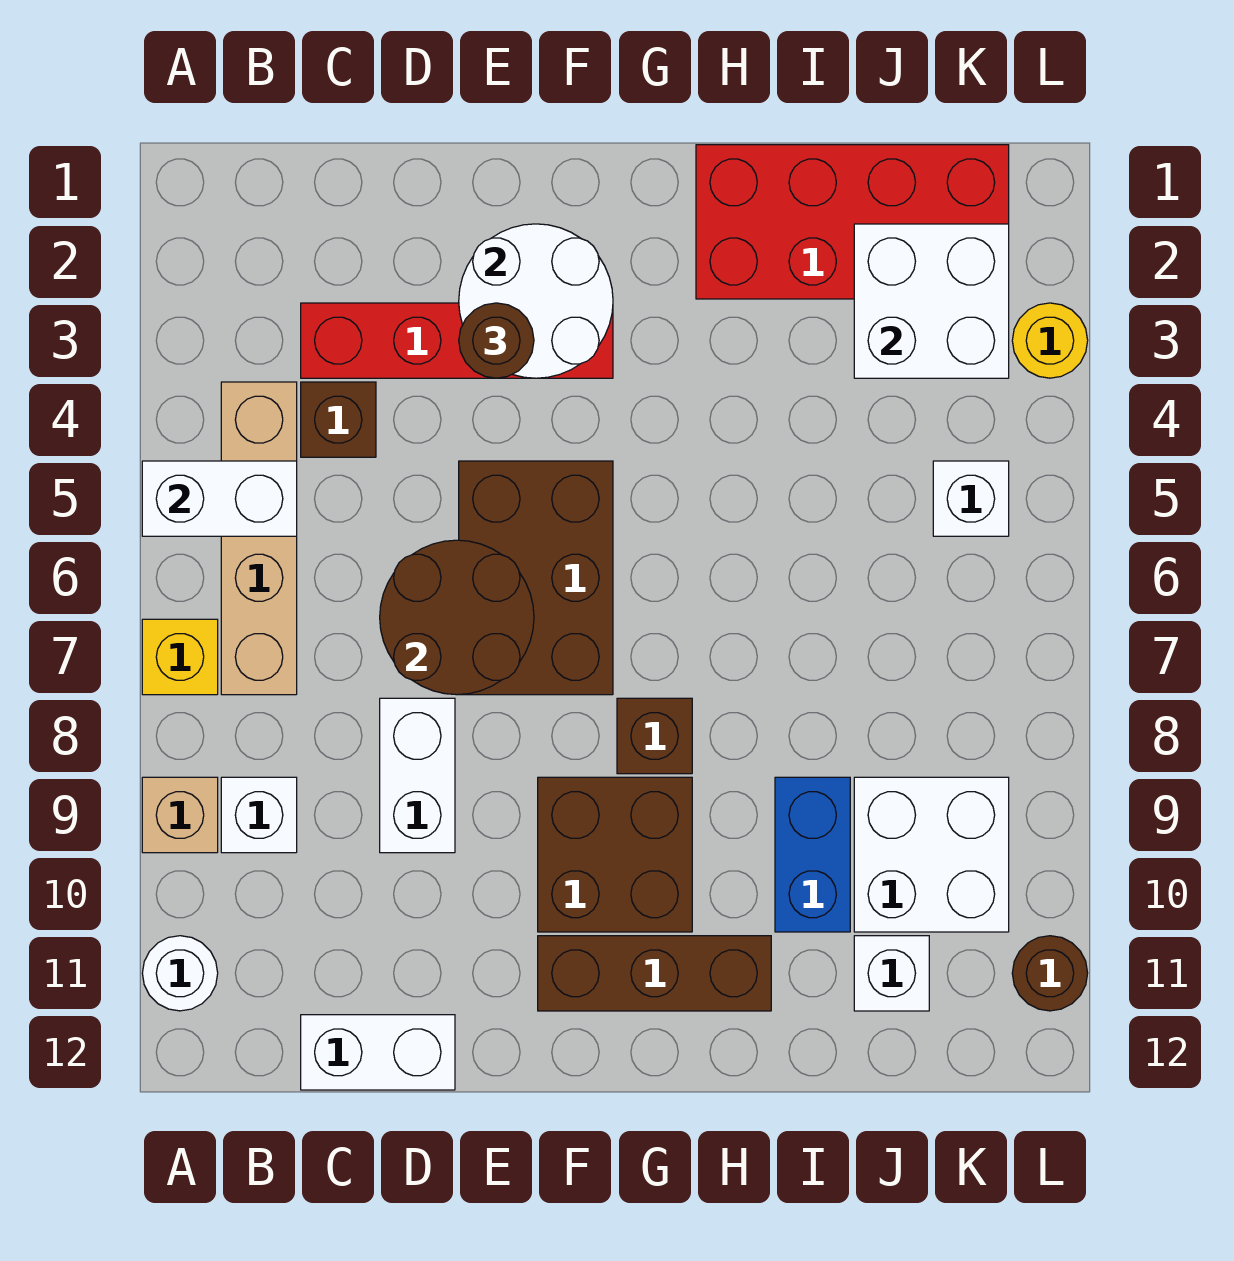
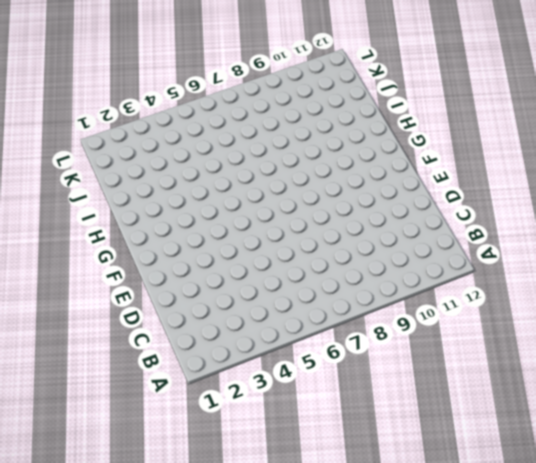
none -> yellow brick A7 level 1
none -> tan brick A9 level 1
none -> white round brick A11 level 1

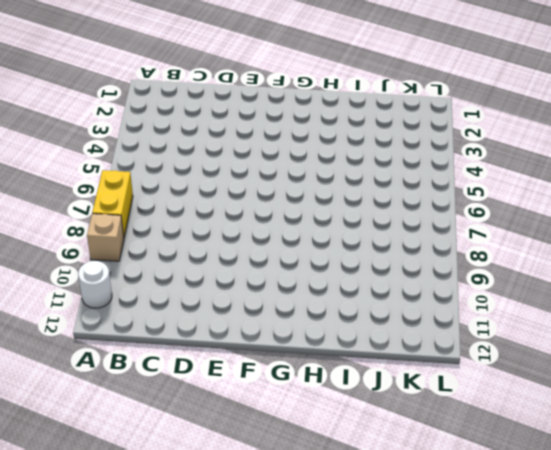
yellow brick A7:A8 level 1 -> yellow brick A7 level 1
none -> tan brick B4:B7 level 1
none -> white brick B9 level 1
none -> red brick C3:F3 level 1

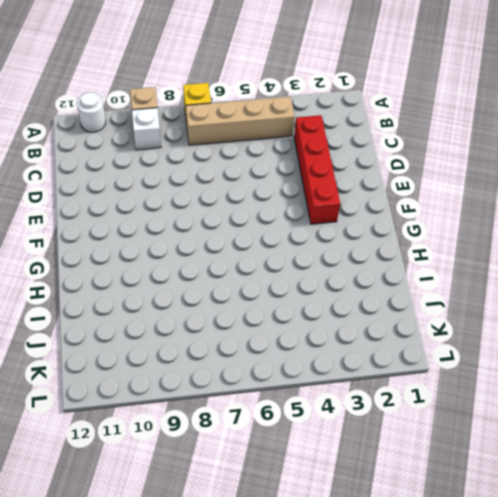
none -> brown brick C4 level 1
none -> white brick C12:D12 level 1
none -> white brick D8:D9 level 1

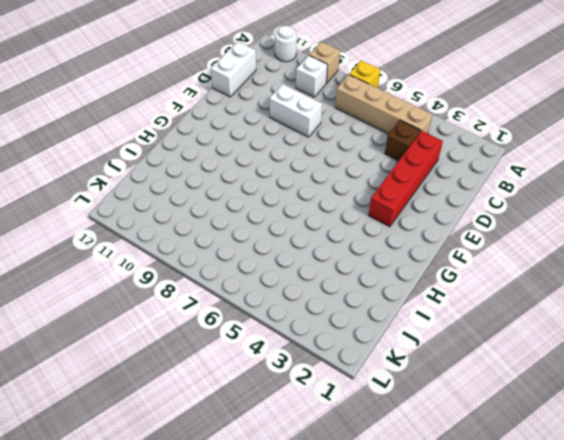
none -> brown brick E5:F7 level 1
none -> brown brick F9:G10 level 1
none -> brown brick F11:H11 level 1

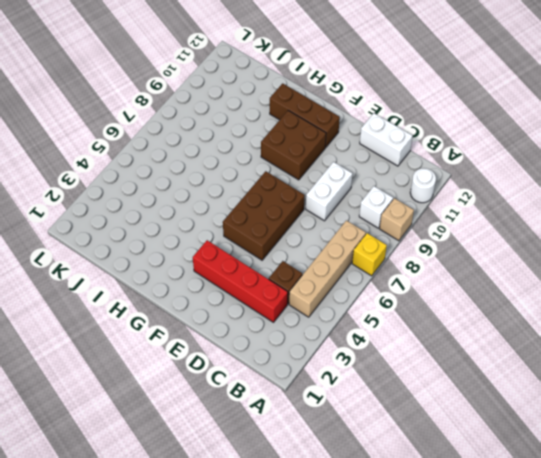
none -> brown brick G8 level 1
none -> red brick H1:K2 level 1
none -> blue brick I9:I10 level 1

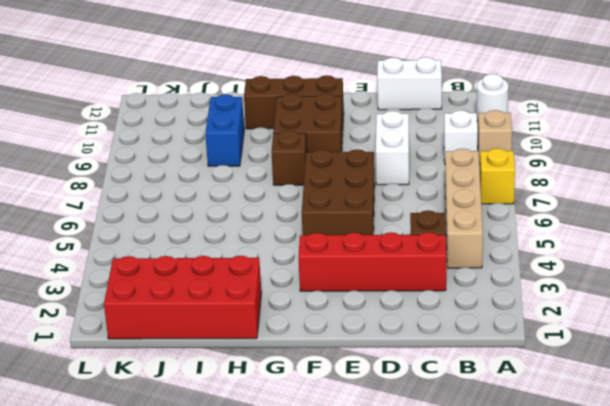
none -> white brick J9:K10 level 1
none -> white brick J11 level 1
none -> white brick K5 level 1

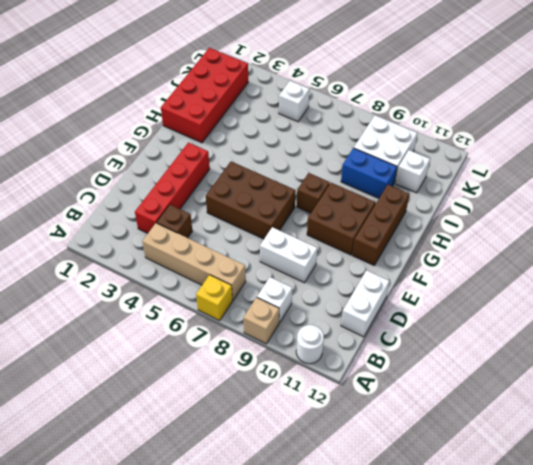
none -> yellow round brick L3 level 1
none -> brown round brick L11 level 1
none -> white brick A5:B5 level 2

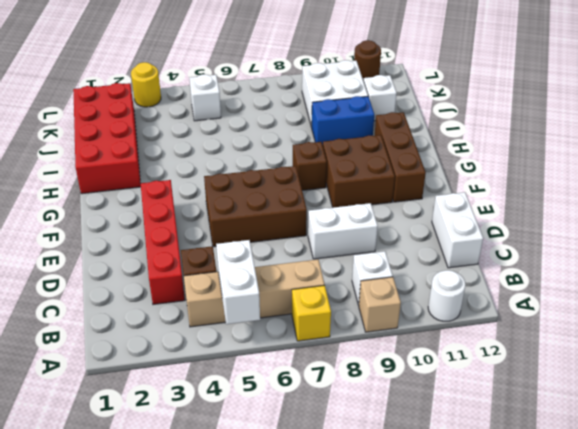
none -> brown round brick D6:E7 level 2
none -> white round brick E2:F3 level 2
none -> white brick J2:K3 level 2

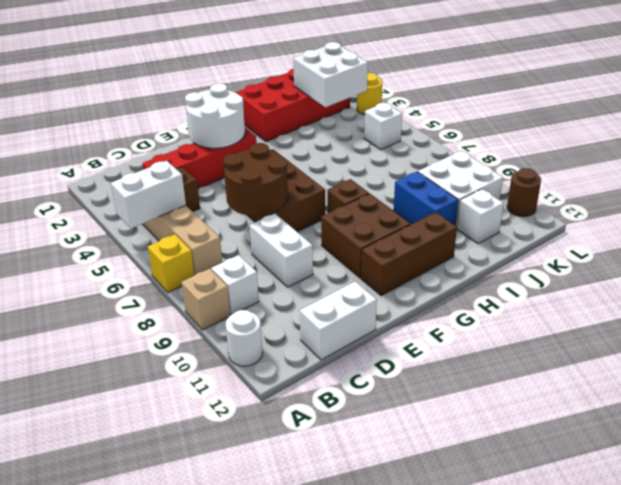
none -> brown round brick E3 level 3

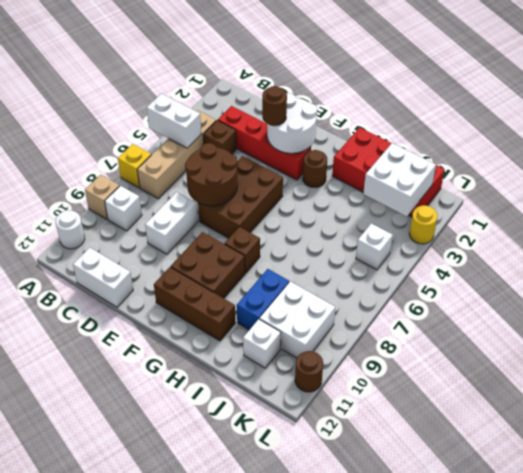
brown round brick G3 level 1 -> none

